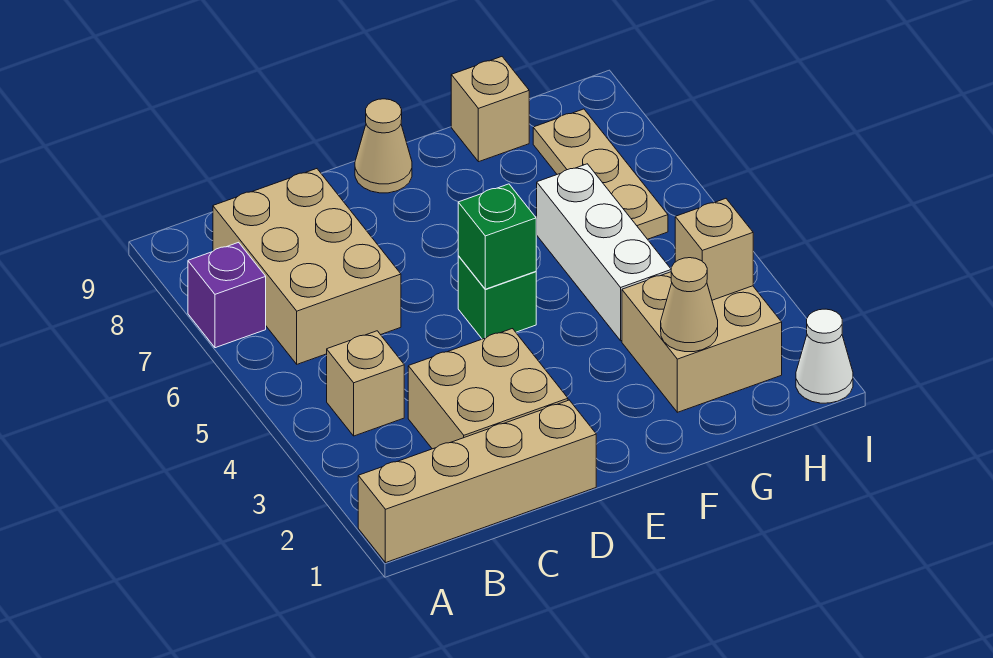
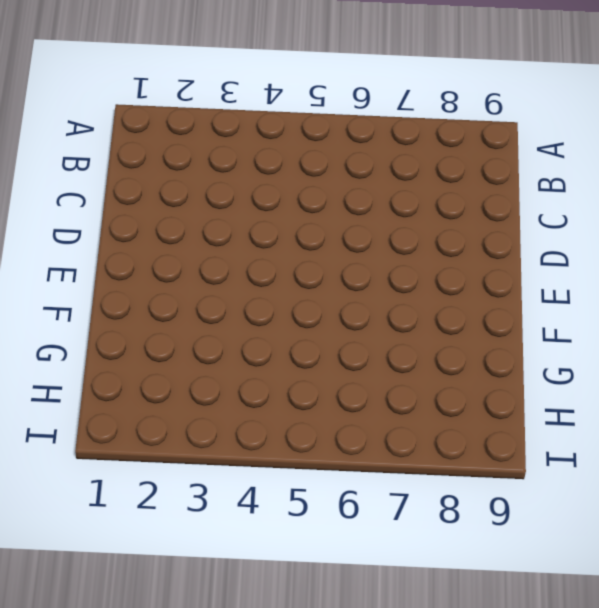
none -> tan brick A1:D1 level 1
none -> purple brick A7 level 1
none -> tan brick B4 level 1

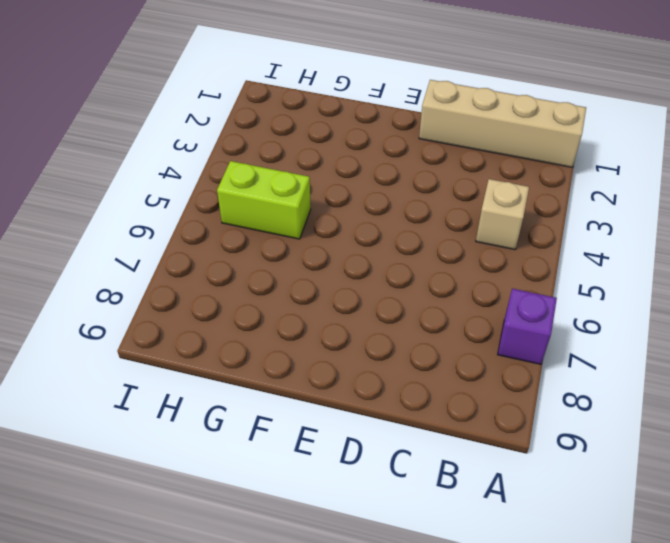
lime brick G5:H5 level 1 -> white brick G4:G6 level 1
none -> tan brick B6:C8 level 1
none -> tan brick C2:D3 level 1
none -> green brick E5 level 1

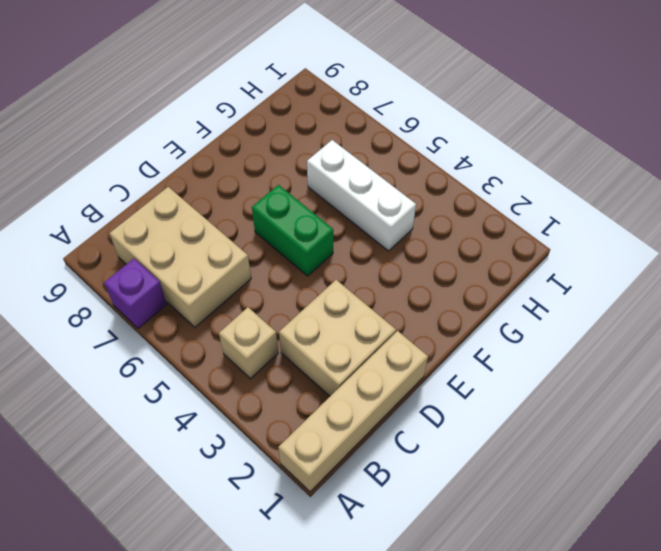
green brick E5:E6 level 1 -> green brick E5 level 1
none -> tan cone E9 level 1
none -> tan brick G2:H3 level 1
none -> tan brick G9 level 1

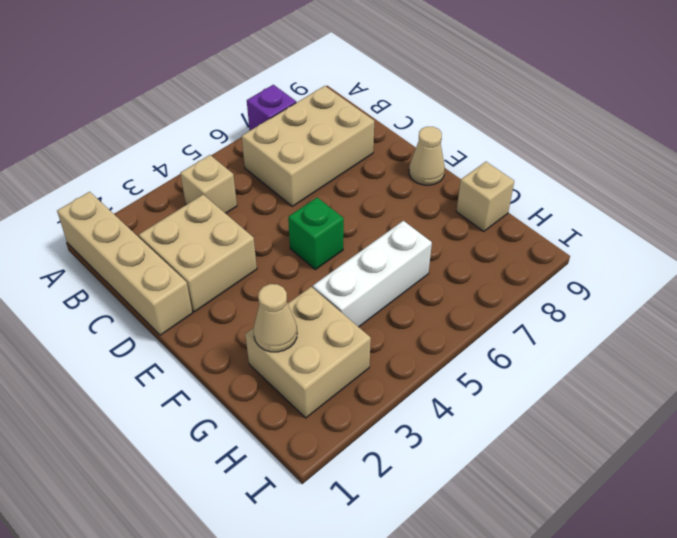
none -> tan plate H6:H8 level 1
none -> white cone I1 level 1
none -> green brick E5 level 2

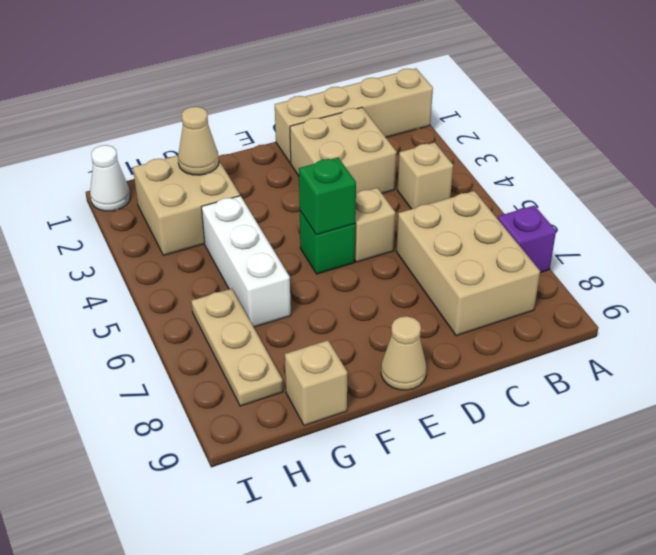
tan brick D5 level 1 -> tan brick H3 level 2

